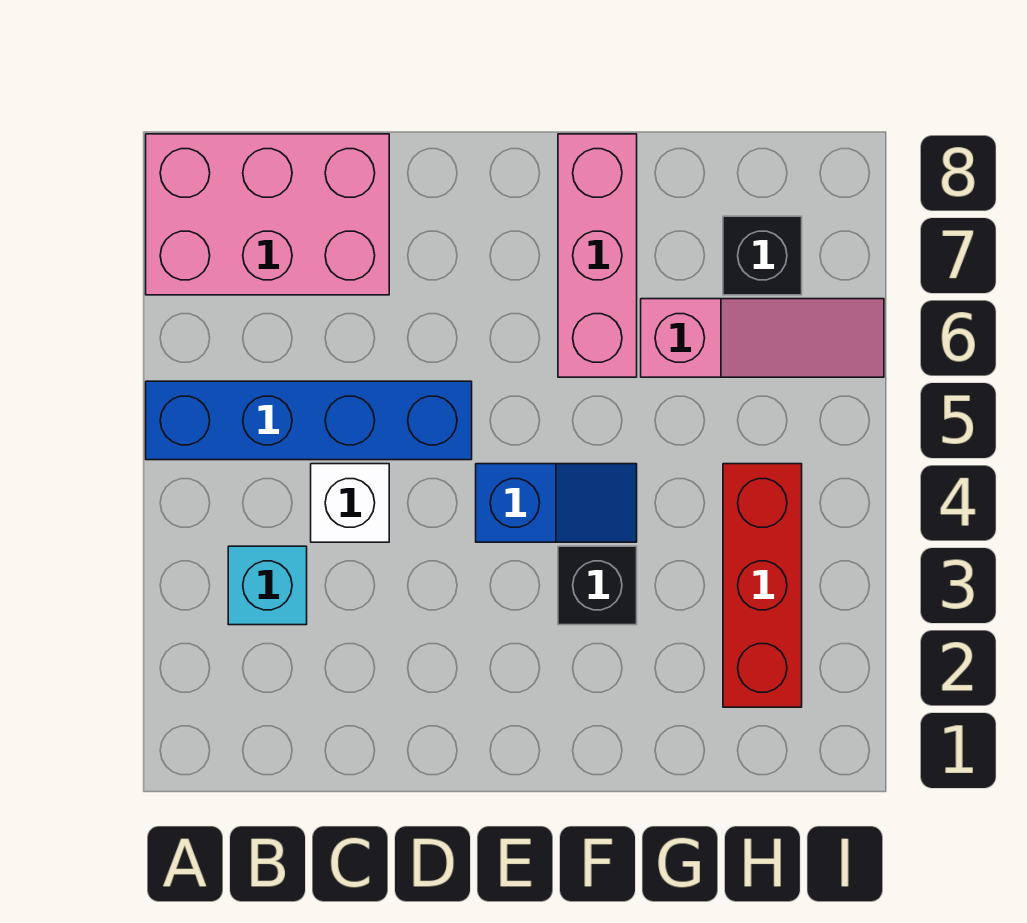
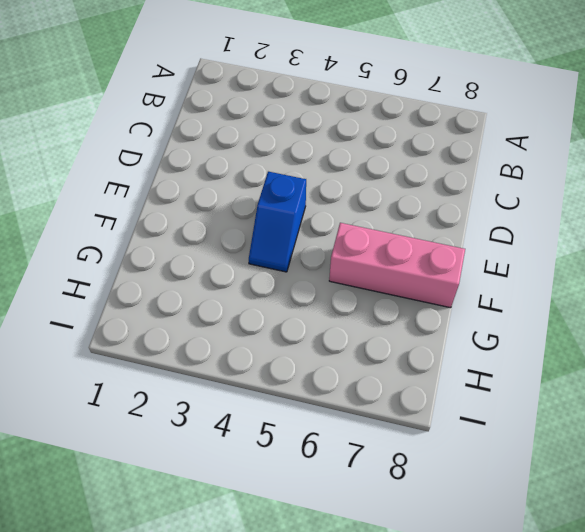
none -> blue brick A5:D5 level 1
none -> pink brick A7:C8 level 1

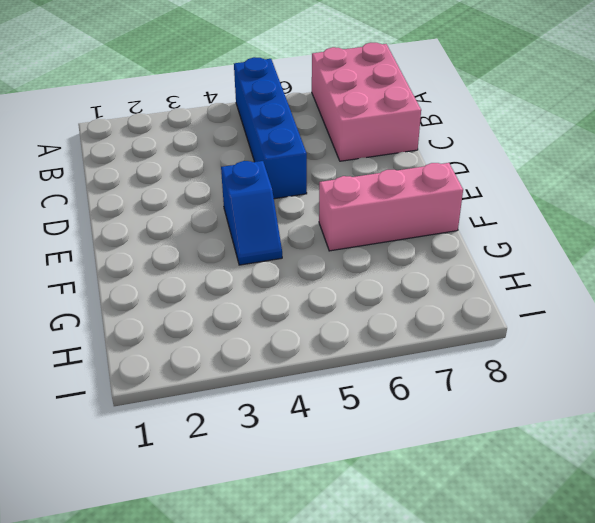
none -> cyan brick B3 level 1
none -> white brick C4 level 1

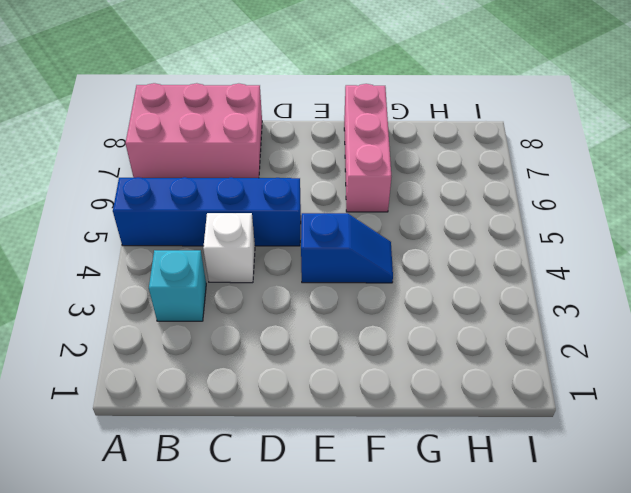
none -> black brick F3 level 1
none -> pink slope G6:I6 level 1 top G

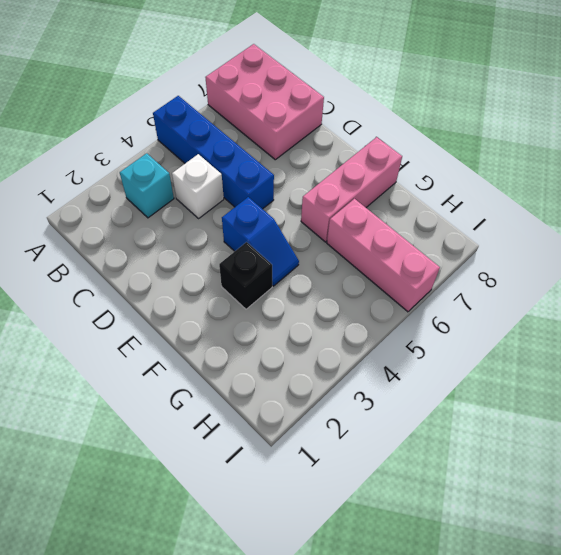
pink brick G6:I6 level 1 -> pink slope G6:I6 level 1 top G
none -> red brick H2:H4 level 1
none -> black brick H7 level 1

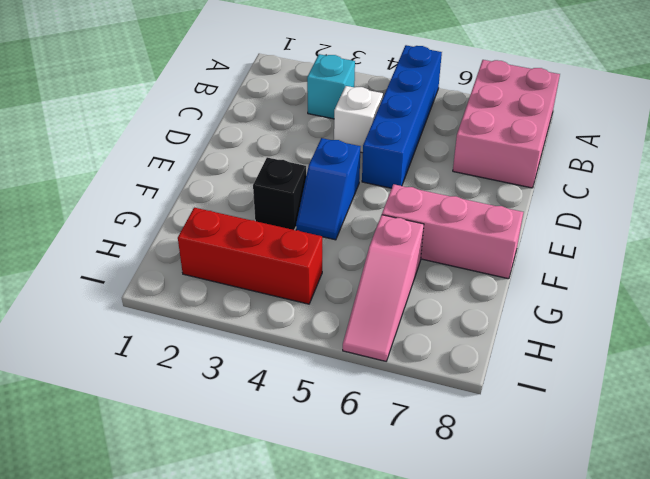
none -> black brick H7 level 1

